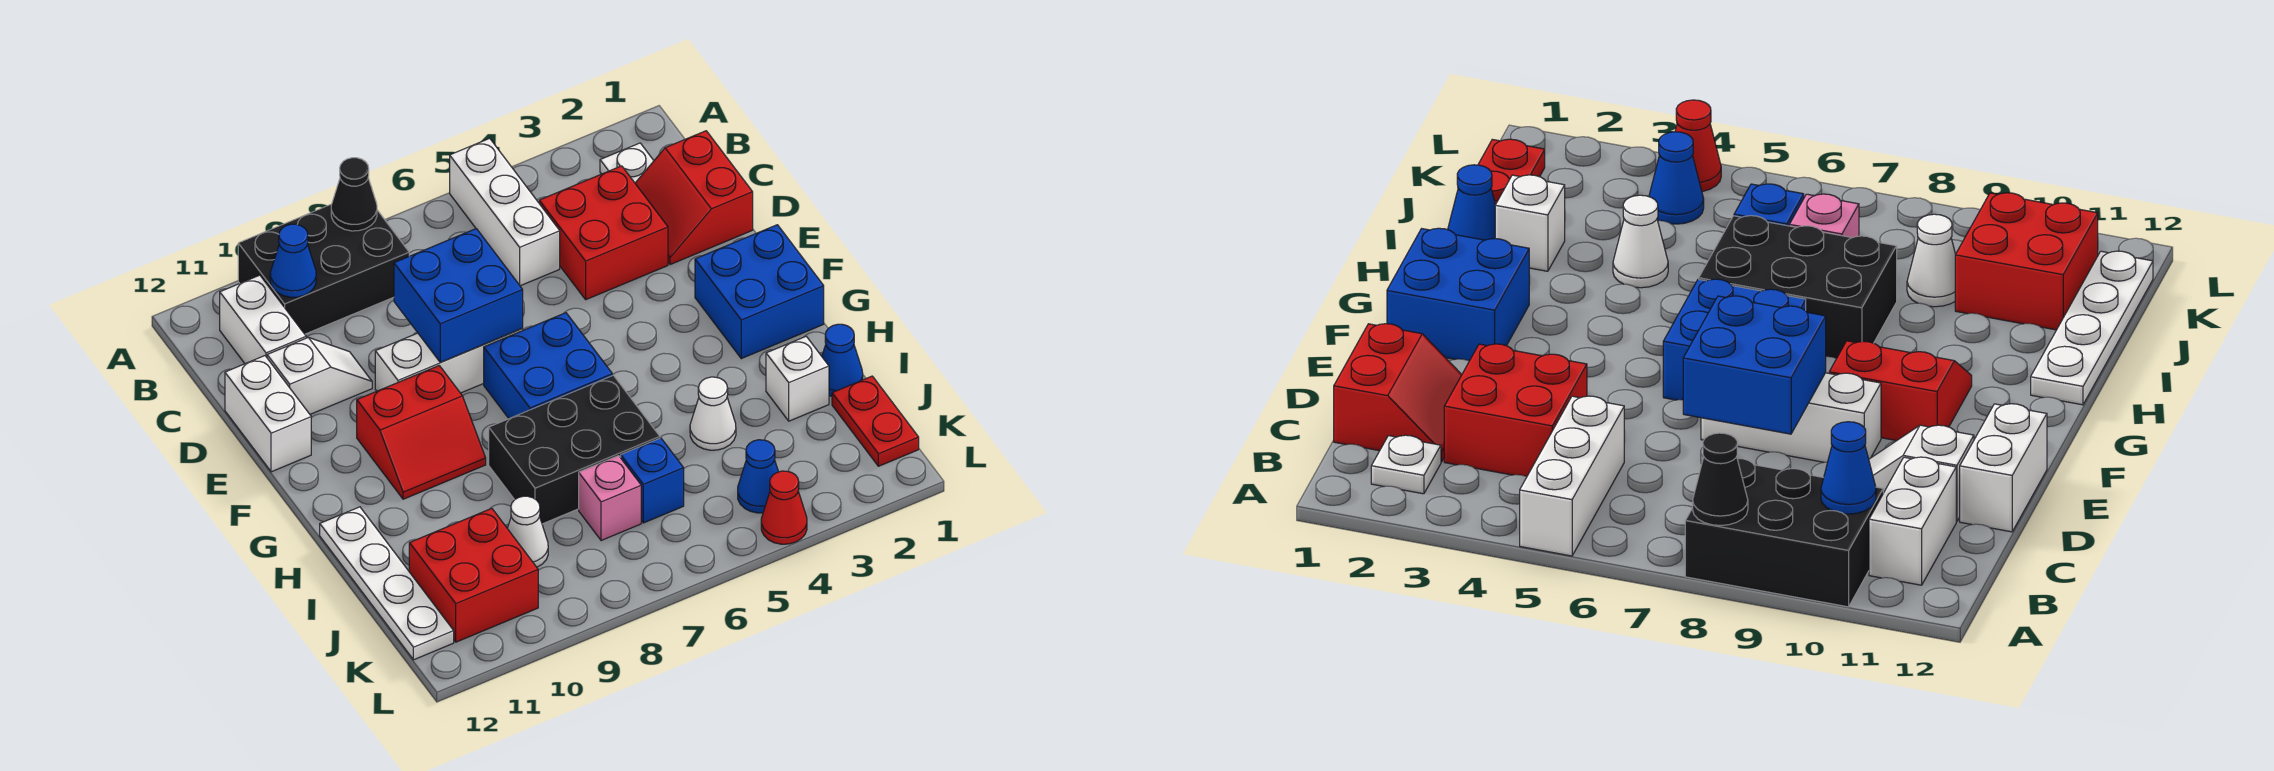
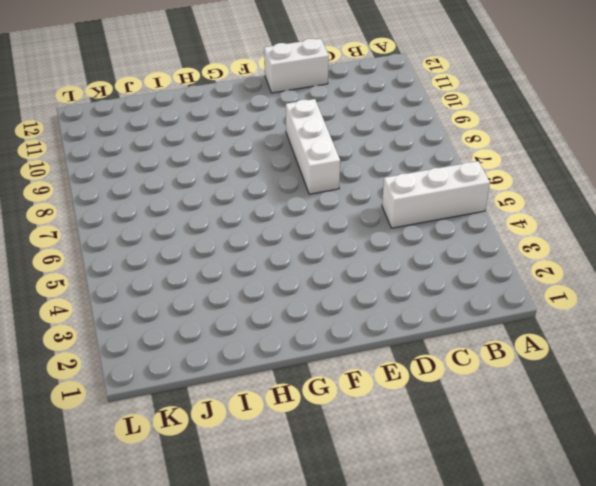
none -> black brick A8:B10 level 1
none -> white plate B2 level 1
none -> white brick B11:C11 level 1

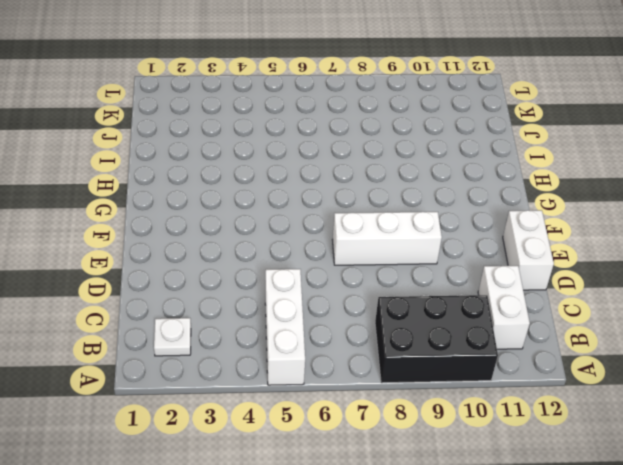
none -> red slope C1:D2 level 1 top 1
none -> red brick C3:D4 level 1
none -> white slope D10:D11 level 1 top 11

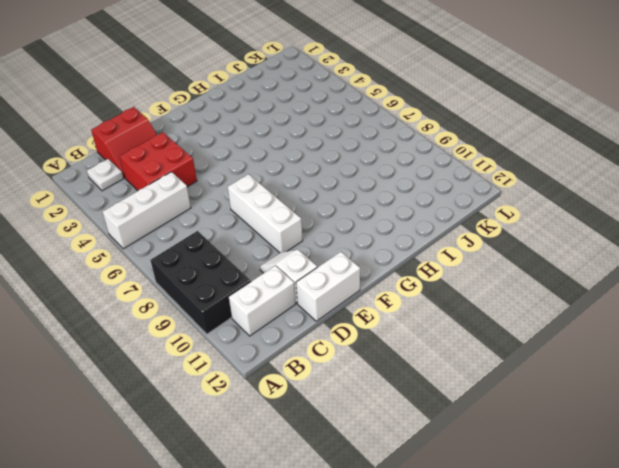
none -> blue brick F1:G2 level 1
none -> blue brick F6:G7 level 1
none -> red slope F9:G10 level 1 top F

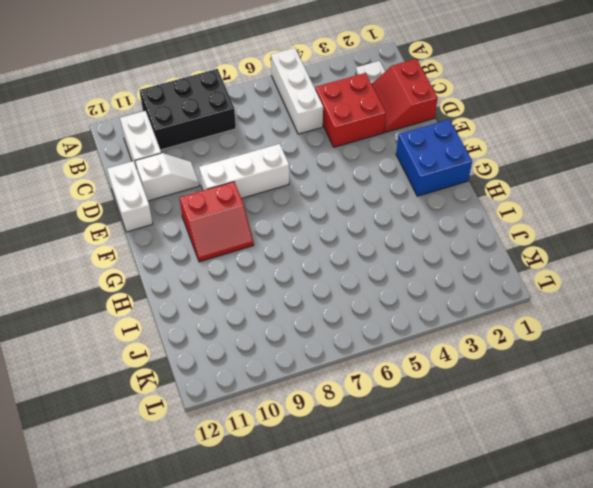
none -> blue brick F6:G7 level 1
none -> black brick H6:I8 level 1
none -> white plate H12:K12 level 1

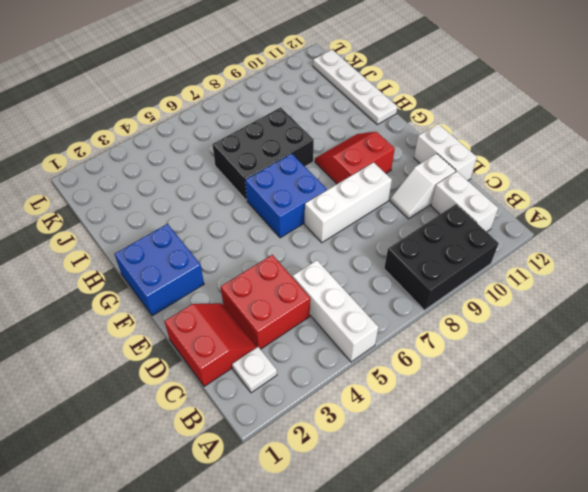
none -> blue cone I1 level 1
none -> white brick I2 level 1
none -> white cone I4 level 1

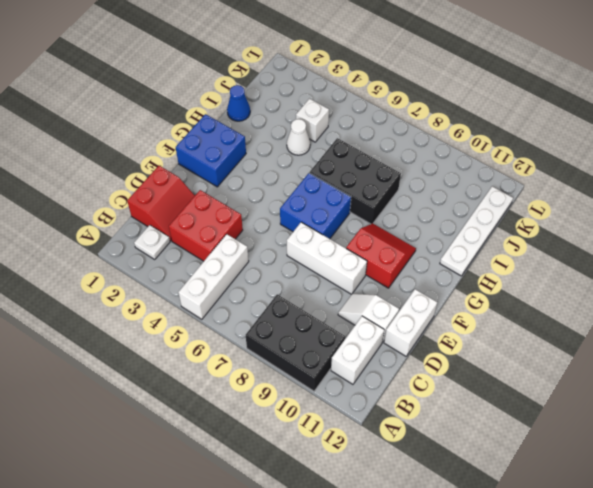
white brick J4 level 1 -> white brick I2 level 1
none -> red plate J1:K1 level 1
none -> blue brick J6 level 1
none -> pink brick J7 level 1

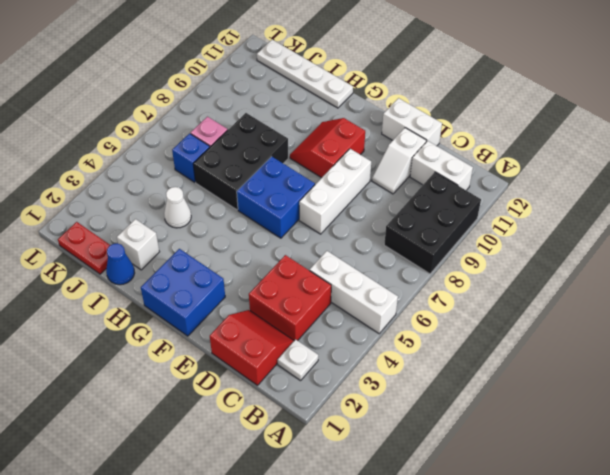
none -> white cone J9 level 1
none -> red brick J10:K11 level 1
none -> blue cone K4 level 1

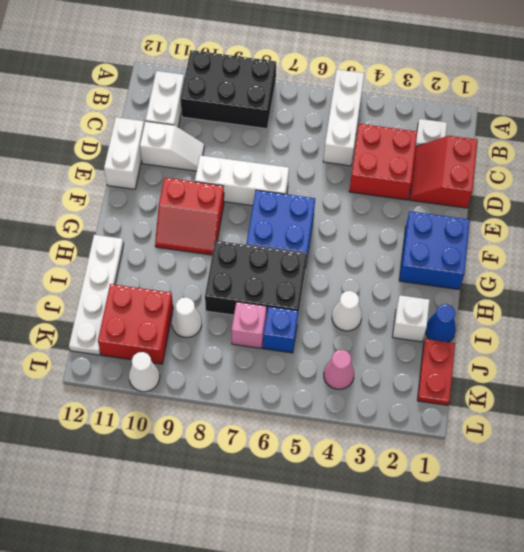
pink cone K4 level 1 -> blue cone K4 level 1
white cone L10 level 1 -> none
none -> red cone L4 level 1
none -> black cone A8 level 2
none -> blue cone B10 level 2

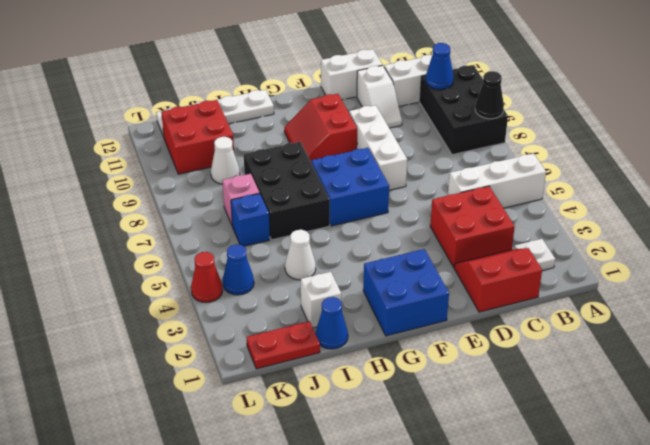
none -> blue brick D7:E8 level 2

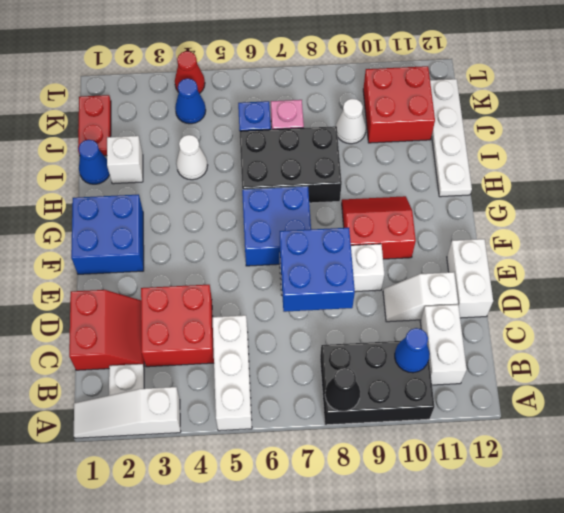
white slope A1:A3 level 1 top 3 -> none

